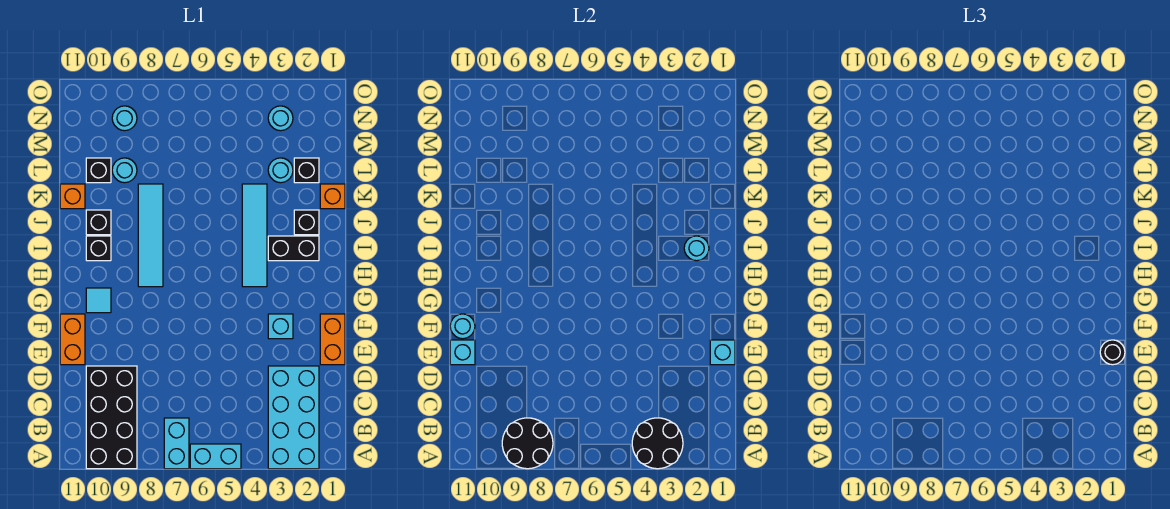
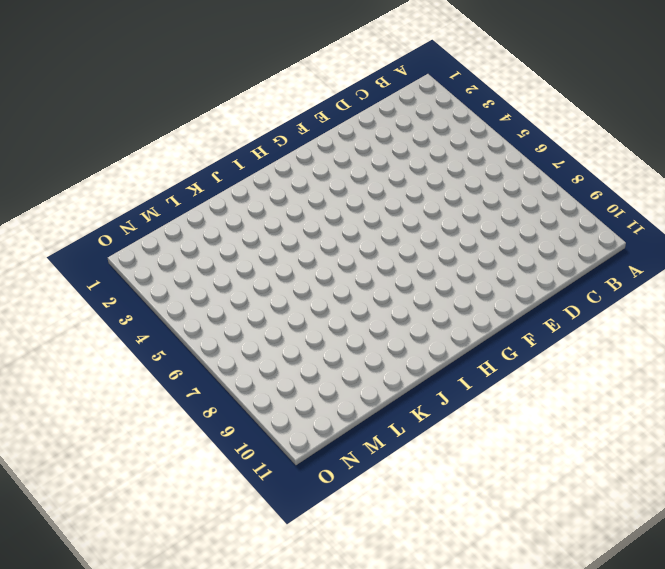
none -> cyan brick A2:D3 level 1
none -> cyan brick A5:A6 level 1
none -> cyan brick A7:B7 level 1

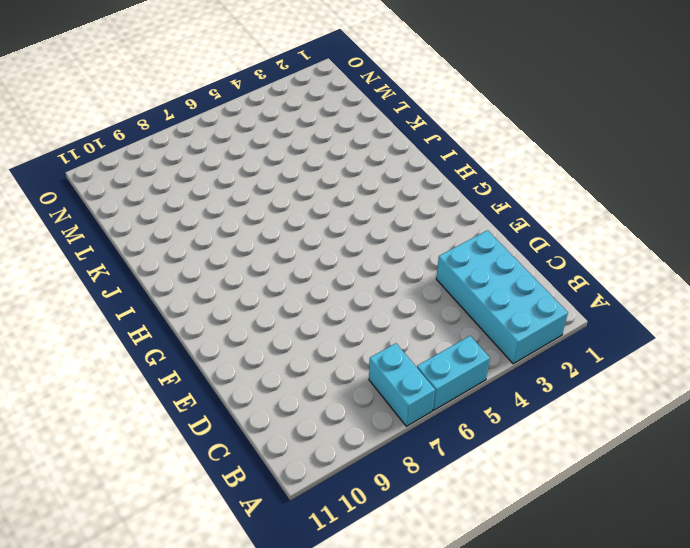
none -> black brick A9:D10 level 1
none -> orange brick E1:F1 level 1
none -> orange brick E11:F11 level 1

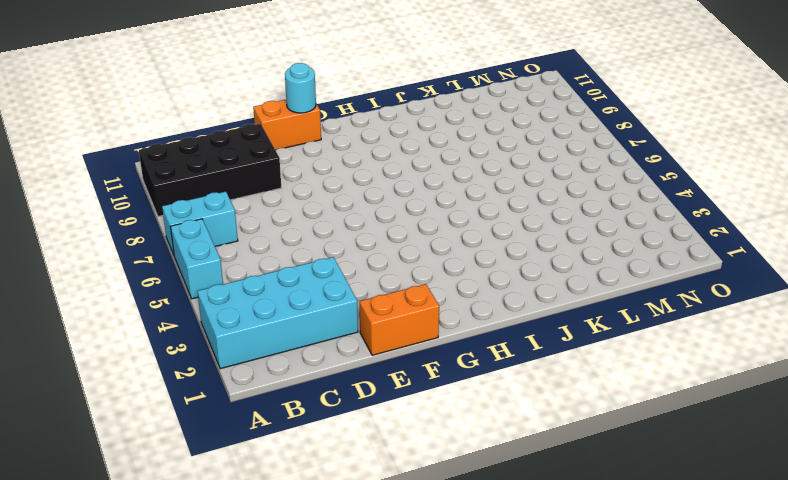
none -> cyan brick F3 level 1
none -> cyan tile G10 level 1
none -> cyan tile H4:K4 level 1

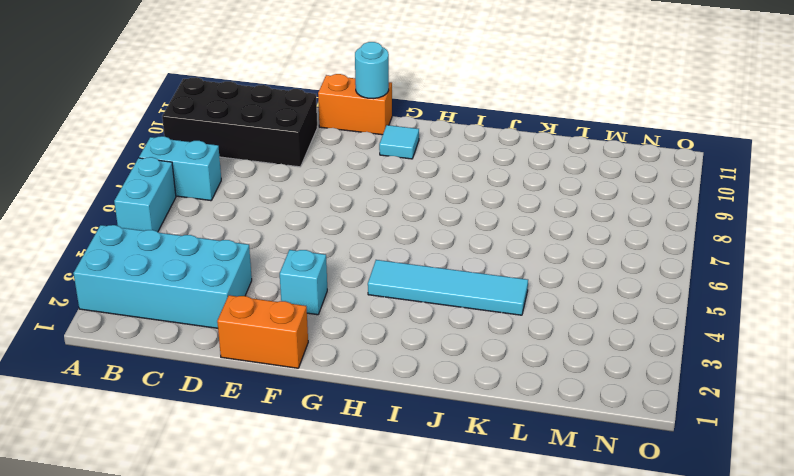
none -> cyan tile H8:K8 level 1
none -> black brick I2:I3 level 1
none -> black brick I10 level 1

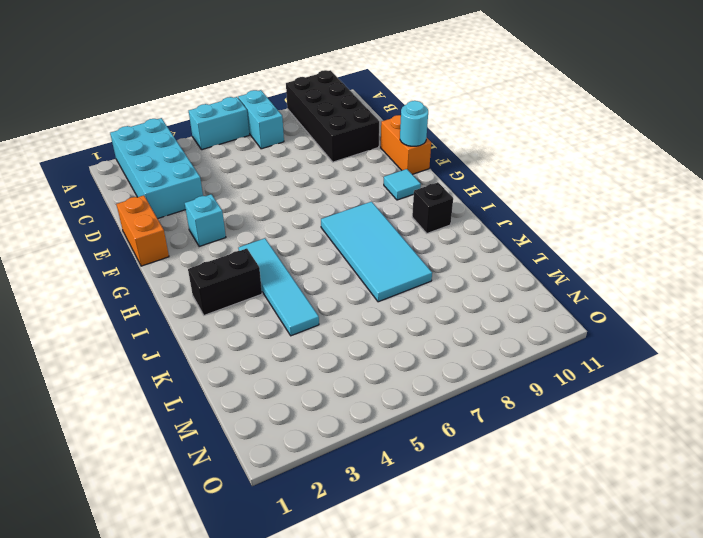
cyan tile H7:K8 level 1 -> cyan tile H8:K8 level 1
none -> black brick J2 level 1
none -> black brick J10 level 1
none -> orange brick K1 level 1

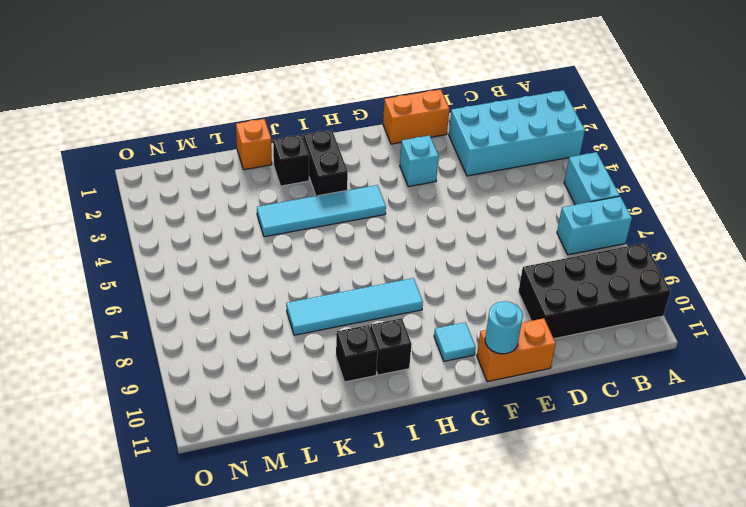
none -> orange brick K11 level 1
none -> black brick L2 level 1
none -> cyan round brick L3 level 1

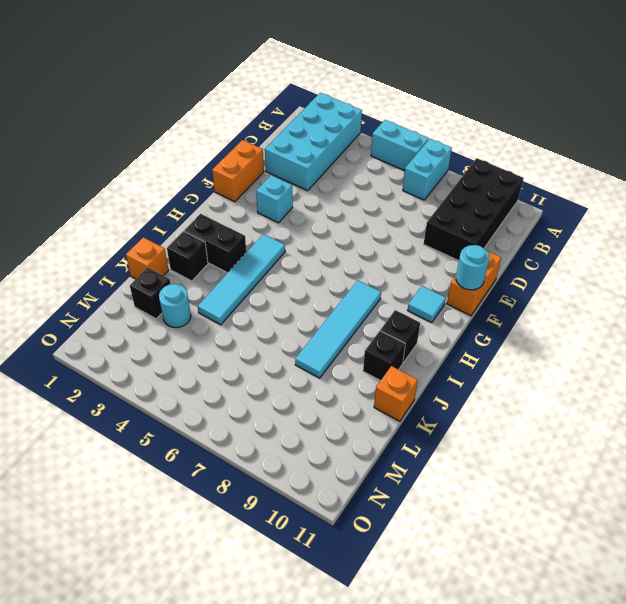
none -> cyan round brick L9 level 1
none -> black brick L10 level 1
none -> cyan round brick N3 level 1

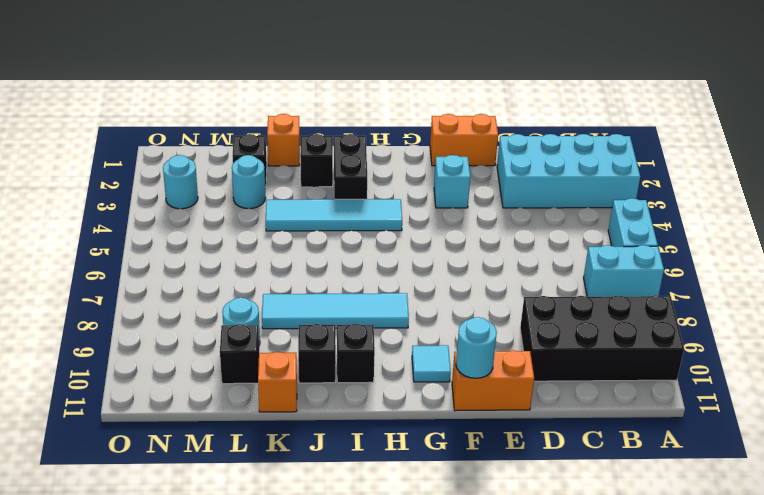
none -> cyan round brick N9 level 1
none -> black round brick A3:B4 level 2
none -> black round brick A8:B9 level 2

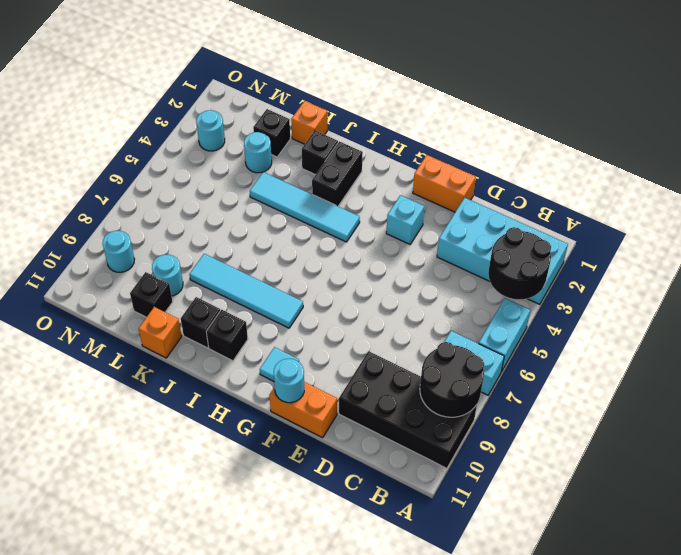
none -> cyan brick E1 level 2
none -> cyan brick E11 level 2
none -> cyan round brick I2 level 2

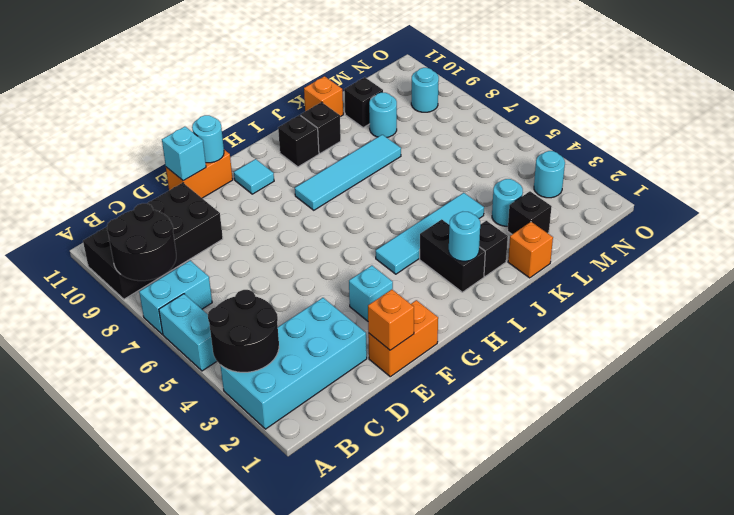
orange brick E1 level 2 -> cyan brick E1 level 2
none -> black round brick E1 level 3

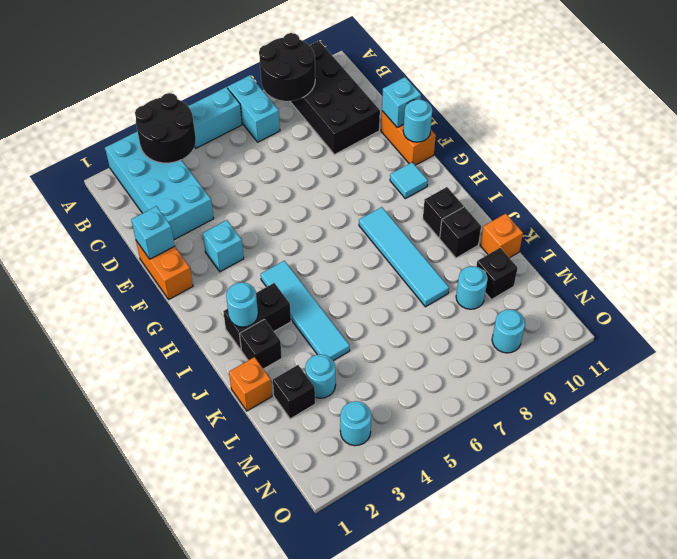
none -> black round brick E1 level 3

